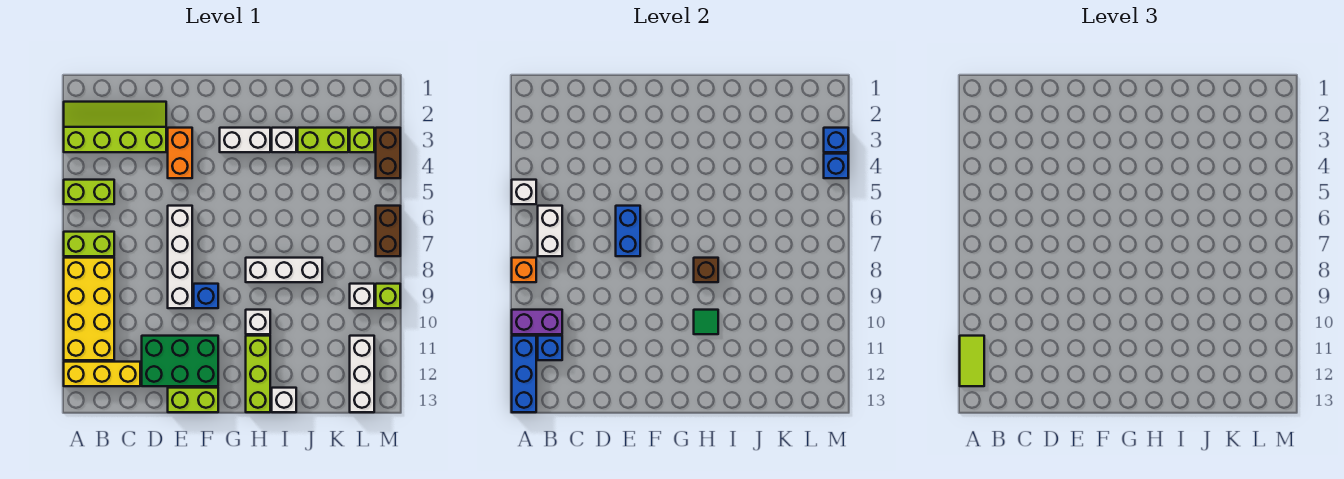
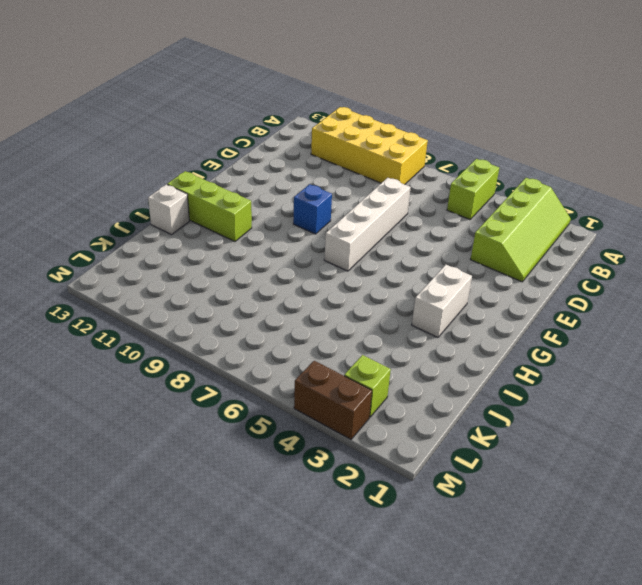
white brick D7:G7 level 1 -> white brick E6:E9 level 1
none -> lime brick A7:B7 level 1
none -> yellow brick A12:C12 level 1
none -> green brick D11:F12 level 1
none -> orange brick E3:E4 level 1

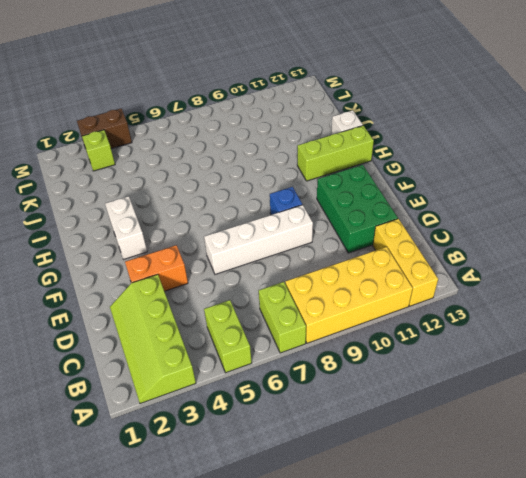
none -> lime brick E13:F13 level 1
none -> white brick H8:J8 level 1
none -> white brick H10 level 1
none -> white brick I3 level 1

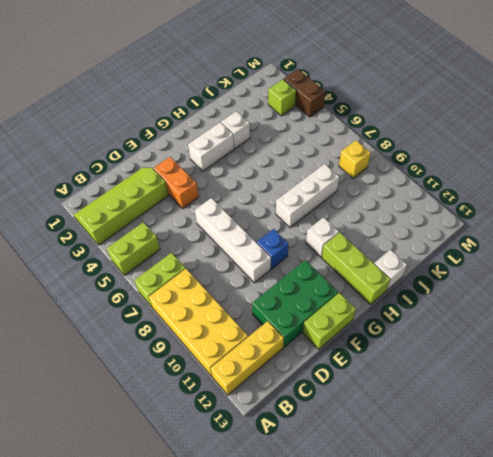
yellow brick L8 level 1 -> none
none -> lime brick J3:K3 level 1
none -> white brick L9 level 1
none -> white brick L11:L13 level 1
none -> brown brick M6:M7 level 1

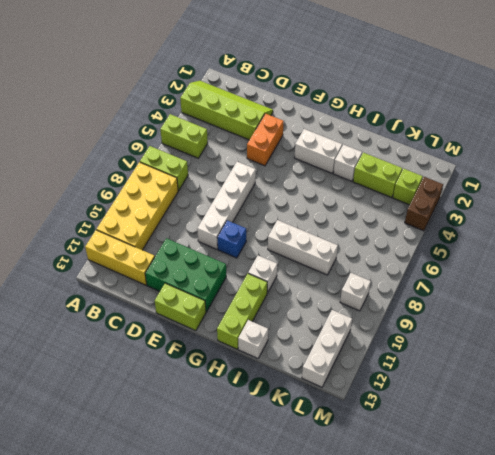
none -> brown brick M6:M7 level 1
none -> lime brick M9 level 1
none -> white brick A5 level 2
none -> orange brick A8 level 2

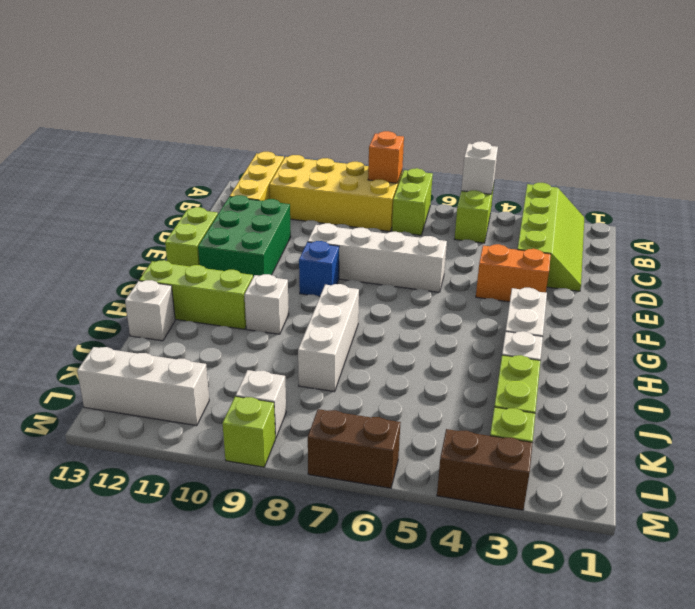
none -> purple brick A10:B10 level 2
none -> blue brick A11:A13 level 2
none -> white brick B6:B7 level 2
none -> blue brick B11 level 2

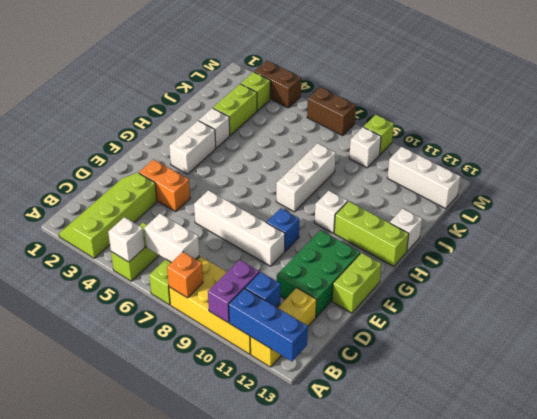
none -> blue brick E6:E7 level 2
none -> brown brick H8 level 2
none -> green tile H10 level 2
none -> blue brick M3 level 2

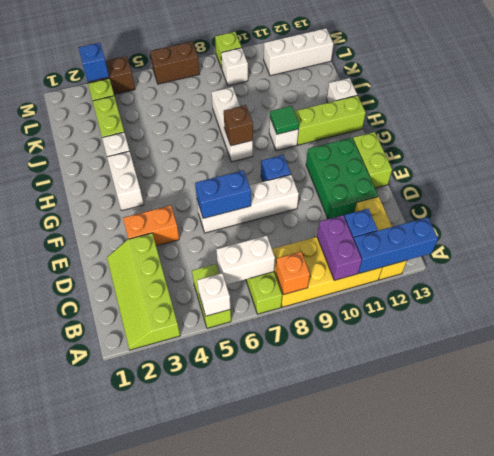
none -> blue brick M4 level 2
none -> lime tile A11:A12 level 3

